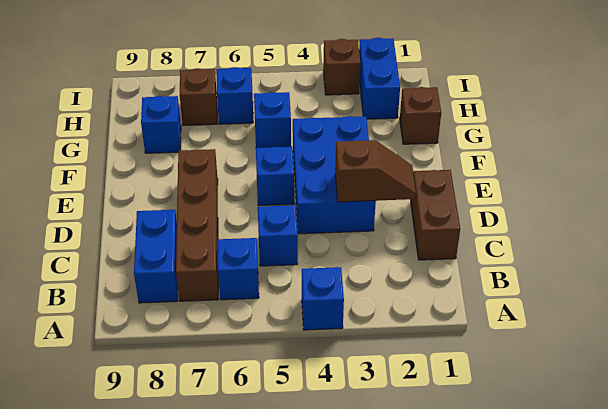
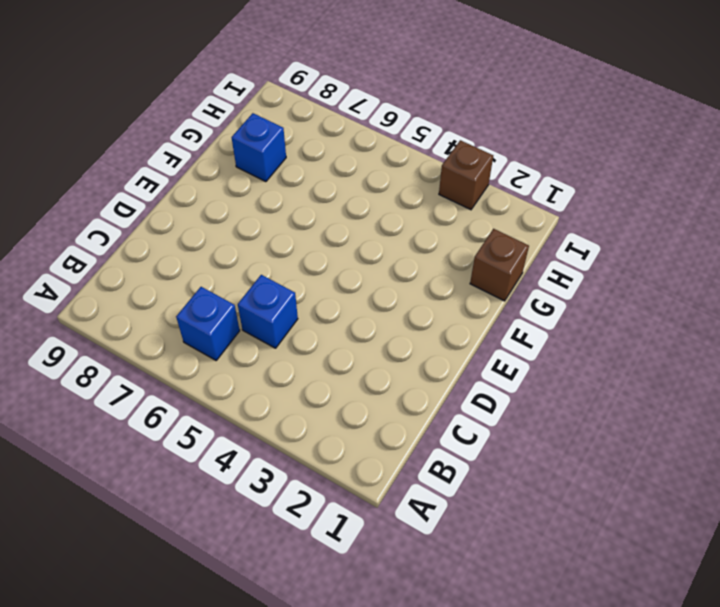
none -> blue brick A4 level 1
none -> brown brick B7:E7 level 1
none -> blue brick B8:C8 level 1

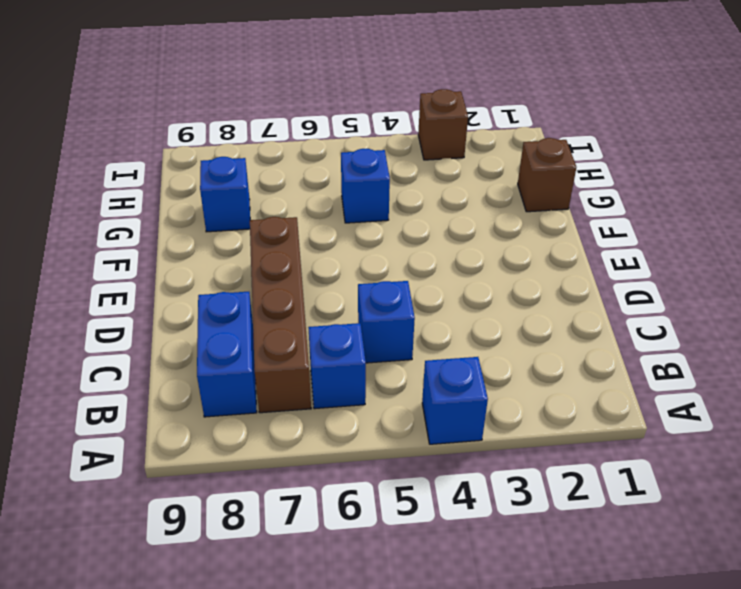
none -> brown brick C1:D1 level 1
none -> blue brick D3:F4 level 1
none -> blue brick E5 level 1

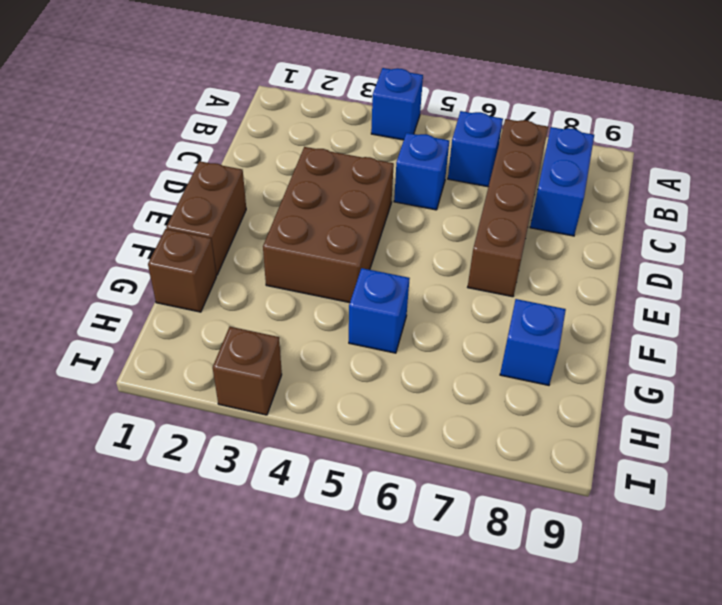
brown brick D3:F4 level 1 -> blue brick D3:F4 level 1
brown brick E1:F1 level 1 -> brown brick C1:D1 level 1
none -> blue brick E5 level 1
none -> blue brick H2:I2 level 1
none -> blue brick H6 level 1

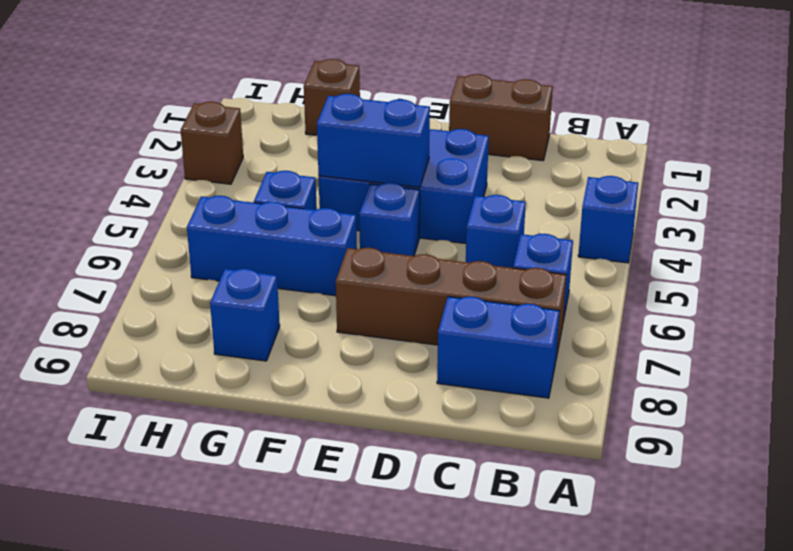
blue brick E4:F4 level 2 -> blue brick H2:I2 level 1
blue brick F6:H6 level 1 -> blue brick H6 level 1
none -> brown brick H7 level 1
none -> brown slope D2:D3 level 2 top 3

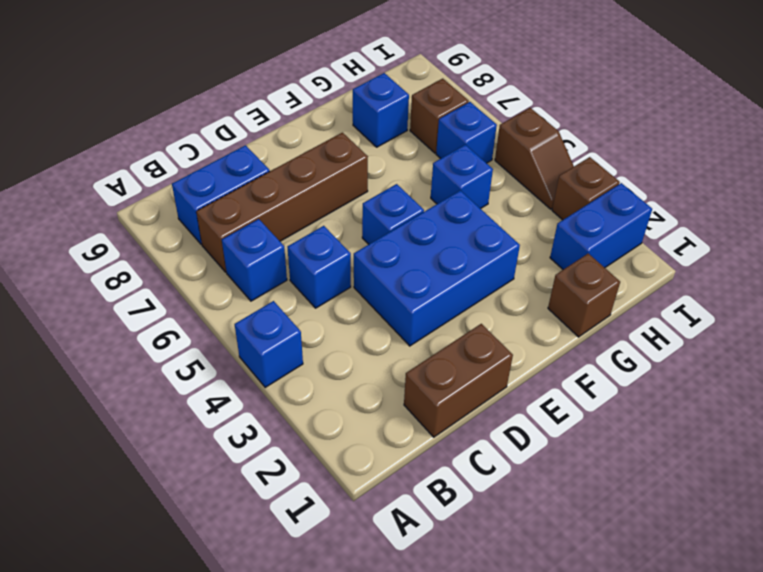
brown slope I4:I5 level 1 top 5 -> brown slope D2:D3 level 2 top 3

